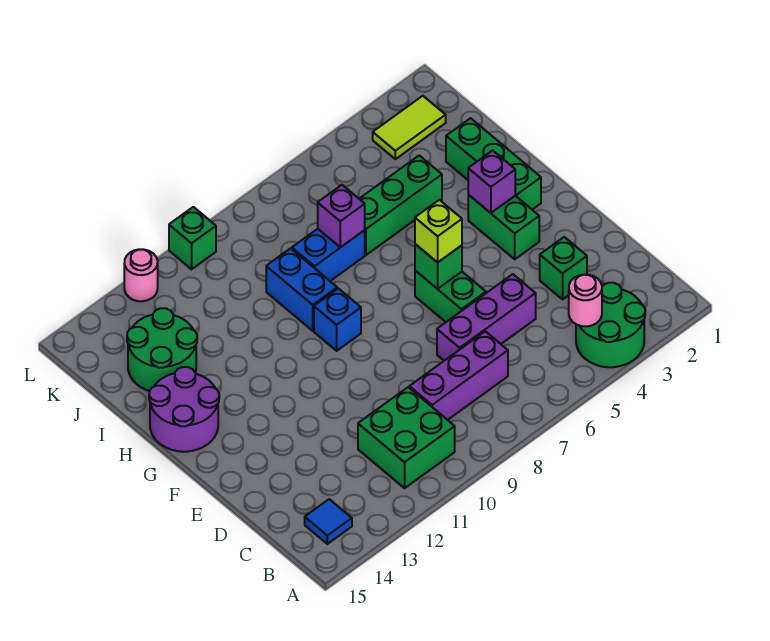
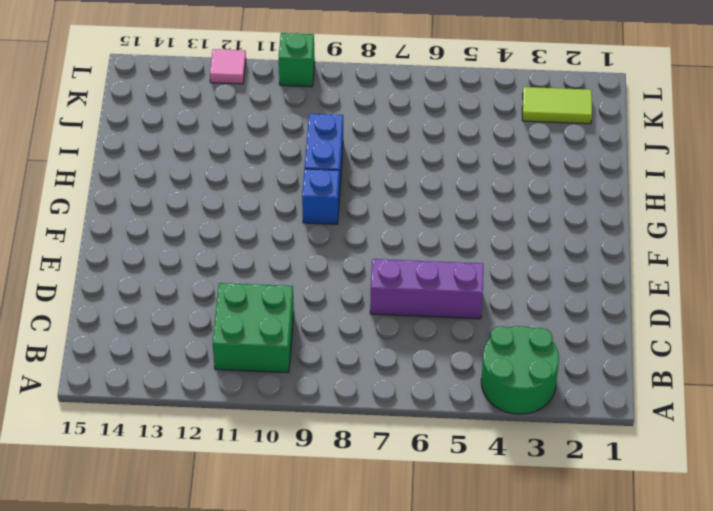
pink tile L12 level 1 -> pink round brick L12 level 1
none -> blue tile B14 level 1
none -> purple brick C7:C9 level 1
none -> green brick D3 level 1

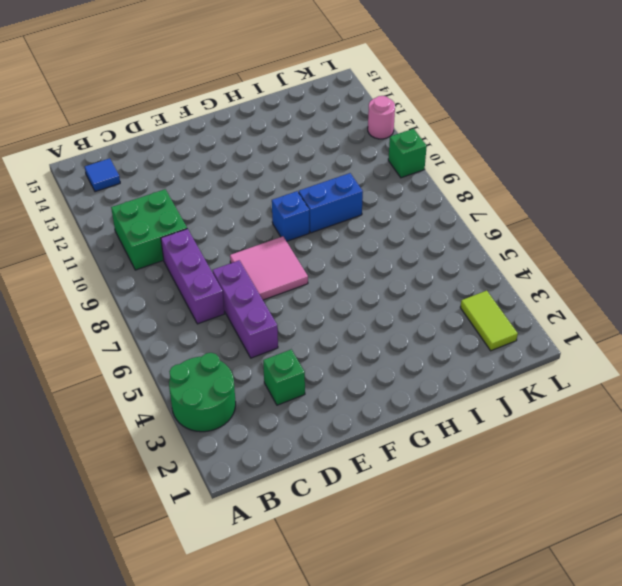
pink tile E7:F8 level 1 -> none
none -> green brick E6:F6 level 1
none -> green brick F3:G3 level 1
none -> green brick G2:I2 level 1

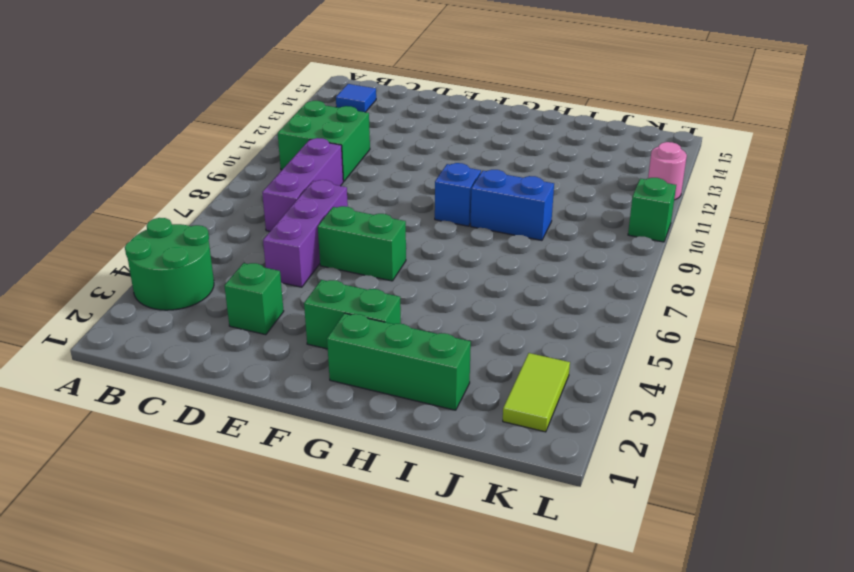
none -> purple round brick G14:H15 level 1
none -> green brick I4:I6 level 1
none -> blue brick I7:I8 level 1

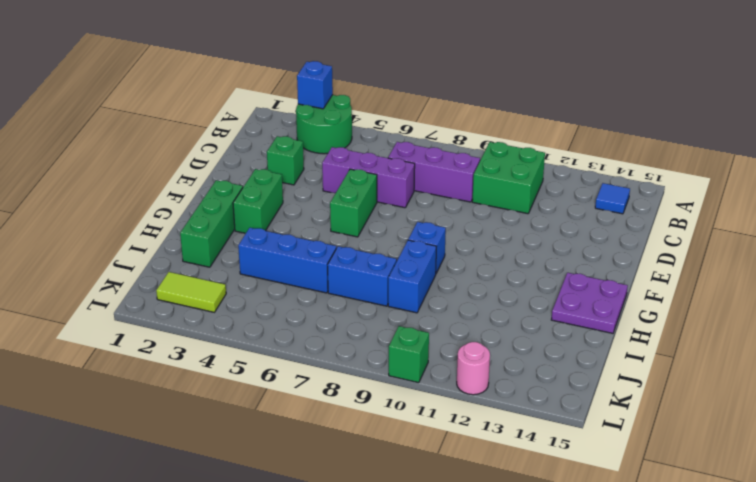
blue brick A3 level 2 -> none
purple plate G14:H15 level 1 -> purple round brick G14:H15 level 1
blue brick I4:I6 level 1 -> green brick I4:I6 level 1
none -> green round brick I13:J14 level 1
none -> pink round brick B4 level 2
none -> green brick F6 level 2

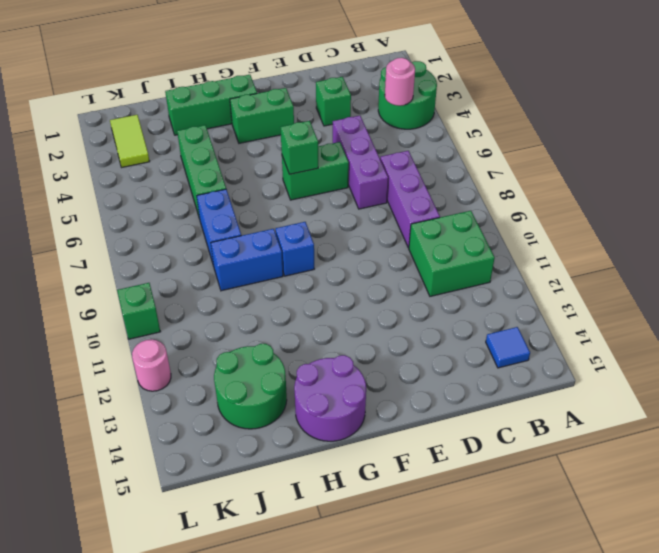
none -> purple brick G3 level 2
none -> purple brick I7 level 2
none -> lime brick F6 level 3

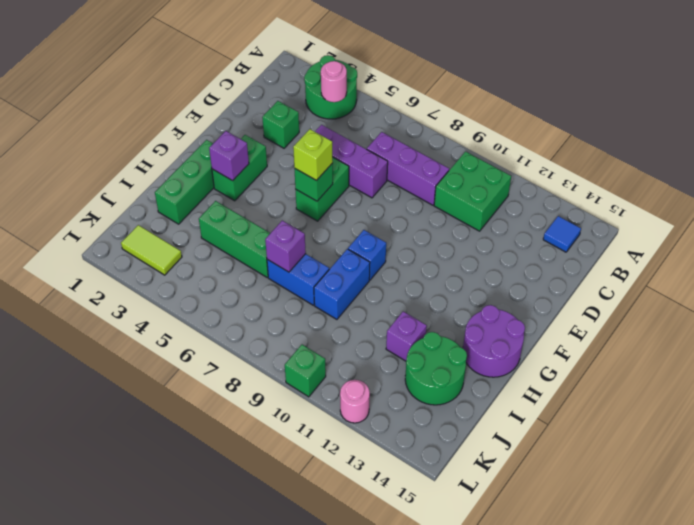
purple brick I12 level 1 -> none

